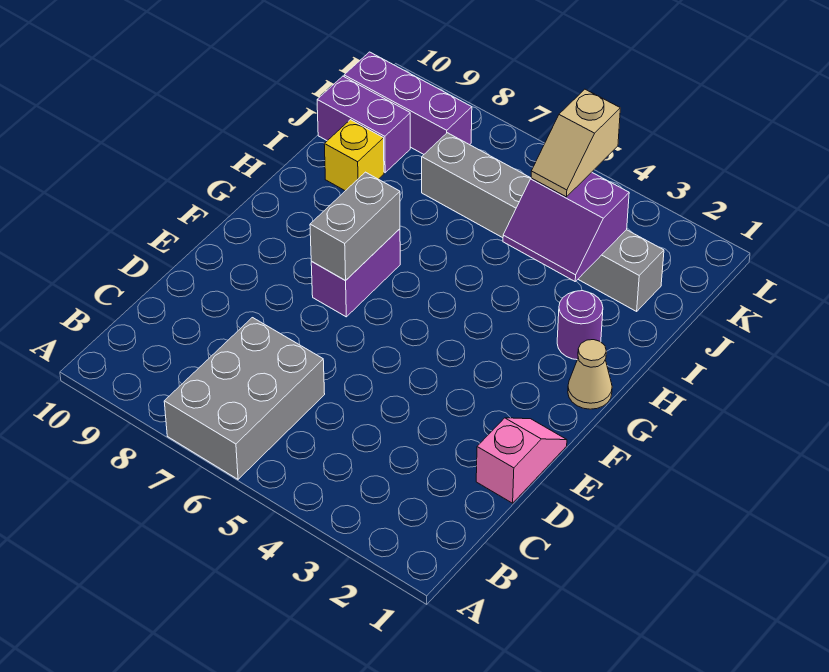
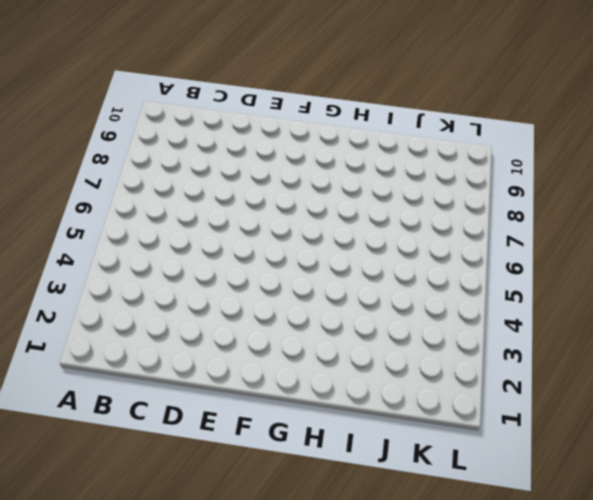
none -> grey brick A6:C7 level 1
none -> pink slope D1:E1 level 1 top D
none -> purple brick F7:G7 level 1

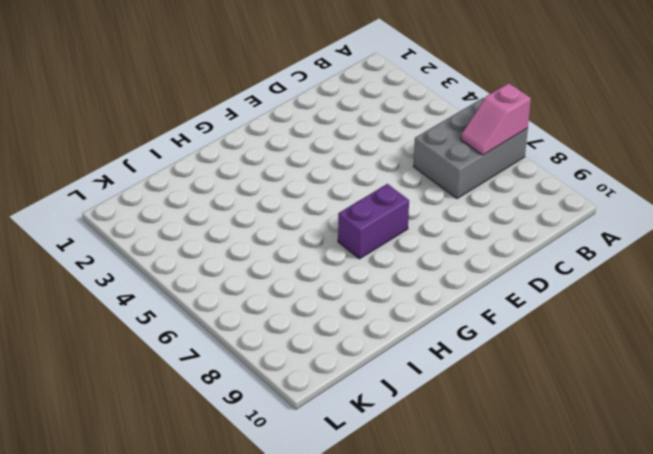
pink slope A7:B7 level 2 top A -> pink slope D1:E1 level 1 top D
none -> tan cone G1 level 1
none -> purple round brick H2 level 1
none -> yellow brick I9 level 1

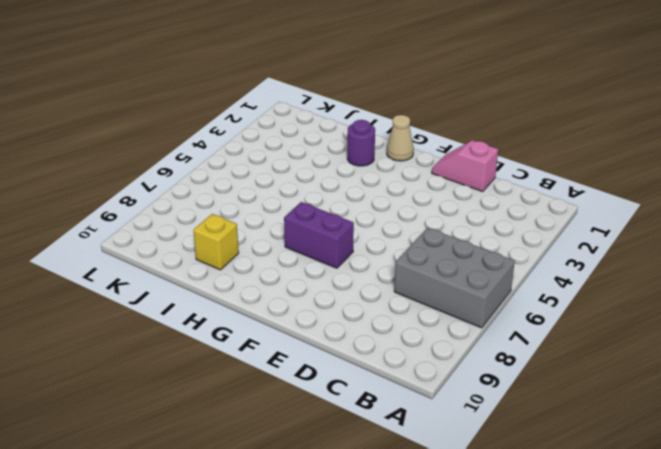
none -> grey brick J2:J7 level 1
none -> purple brick J9:J10 level 1
none -> purple brick K8:K10 level 1

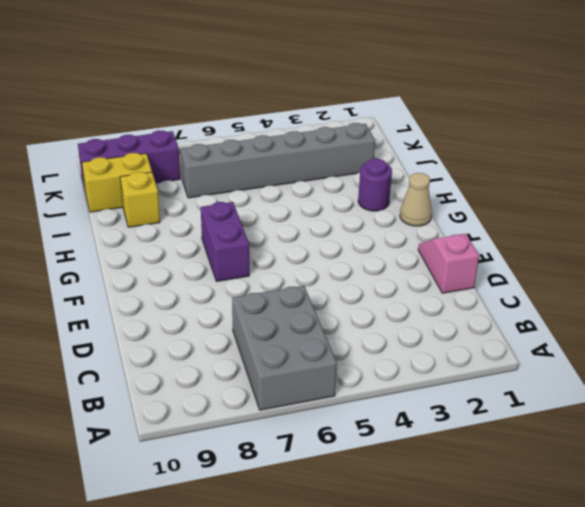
yellow brick J9:J10 level 1 -> purple brick J9:J10 level 1
none -> grey brick F7:G7 level 2
none -> purple slope I3:J4 level 2 top J
none -> tan slope J4:K4 level 3 top K

